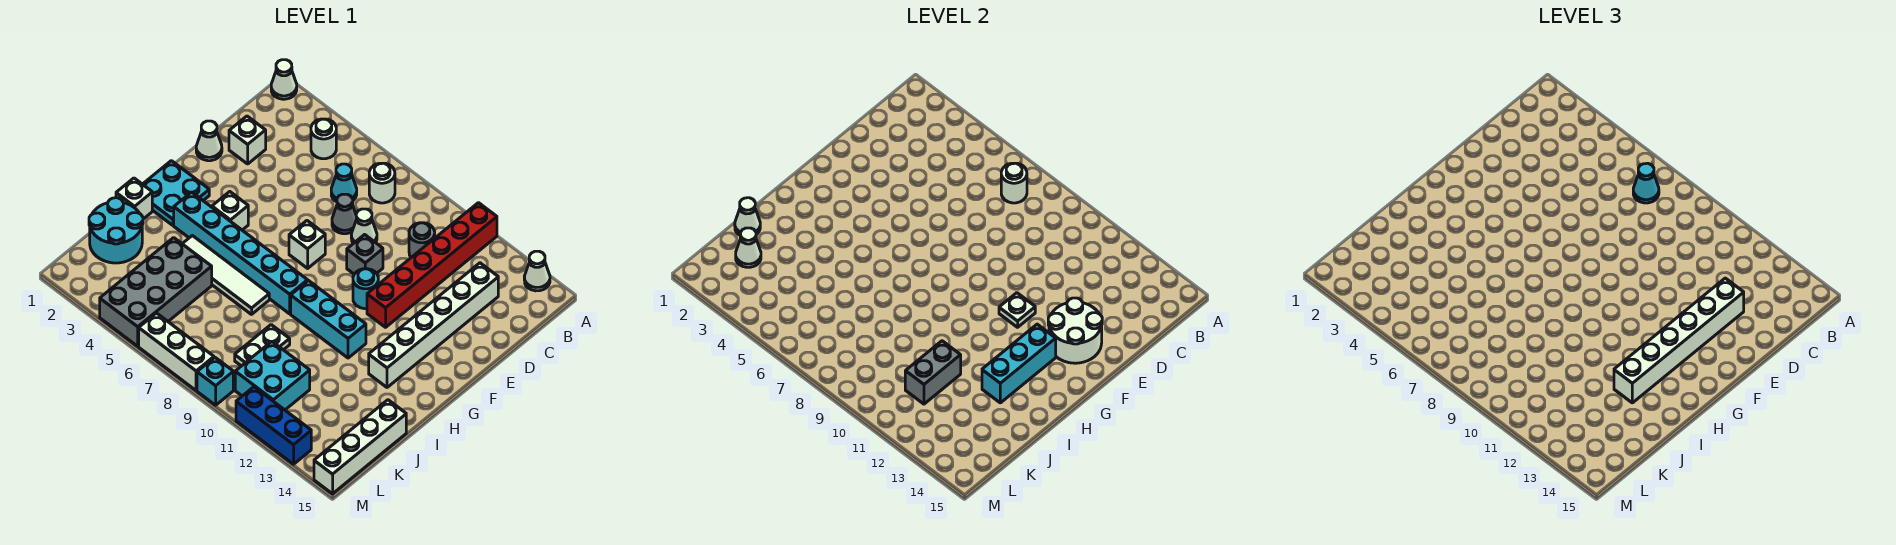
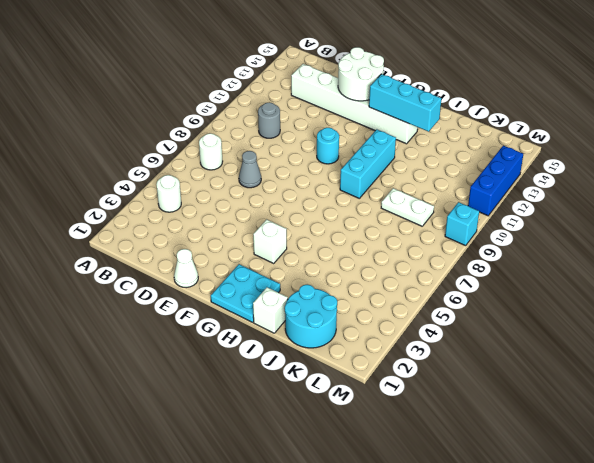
none -> white cone A1 level 1
none -> red brick A11:F11 level 1
none -> white cone A14 level 1
none -> cyan cone C6 level 1

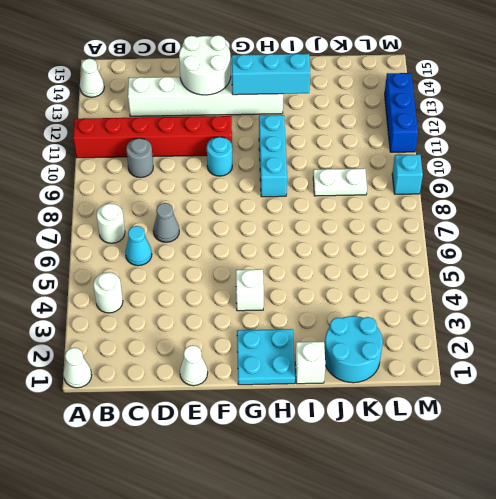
none -> white brick D2 level 1
none -> white cone D8 level 1
none -> grey brick E9 level 1
none -> white brick F7 level 1

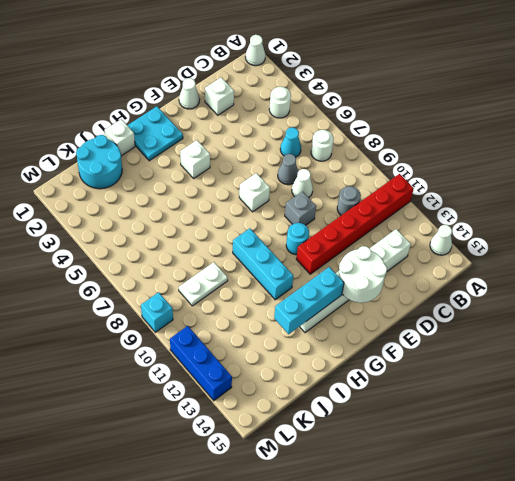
none -> cyan brick H3:H8 level 1
none -> white tile I4:I7 level 1
none -> grey brick J4:M5 level 1
none -> white brick J15:M15 level 1

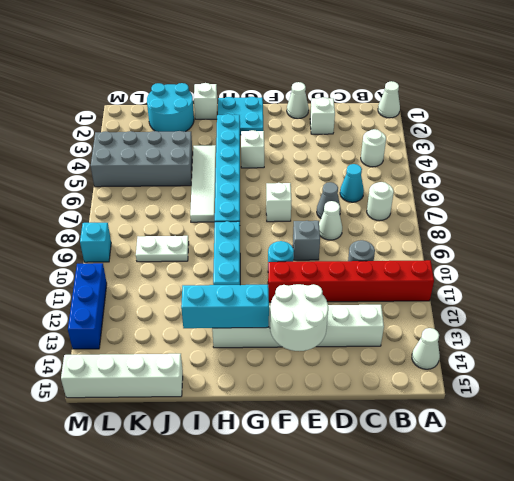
none -> cyan brick K10:L11 level 1
none -> white brick M6:M8 level 1
none -> white round brick B7 level 2
none -> white plate F11 level 2

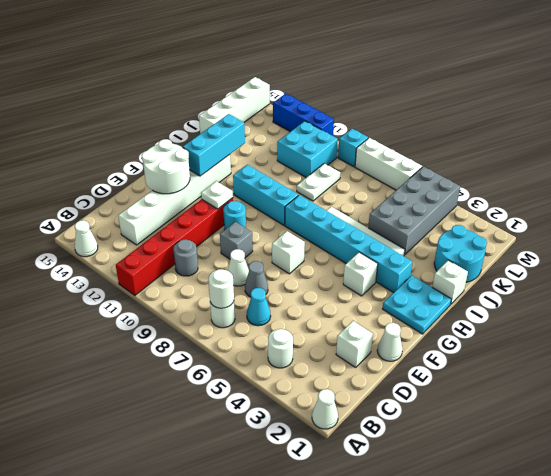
none -> white cone J1 level 2
none -> grey brick J11:K11 level 2
none -> white cone K2 level 2
none -> cyan cone B7 level 3

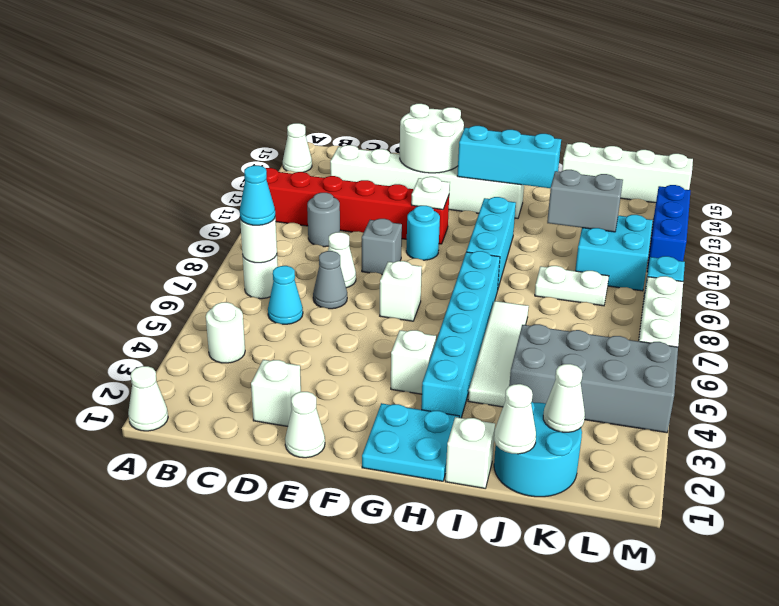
none -> white brick D13:I13 level 3

